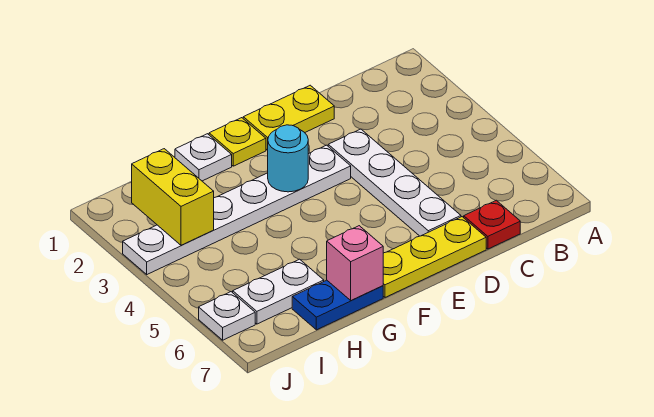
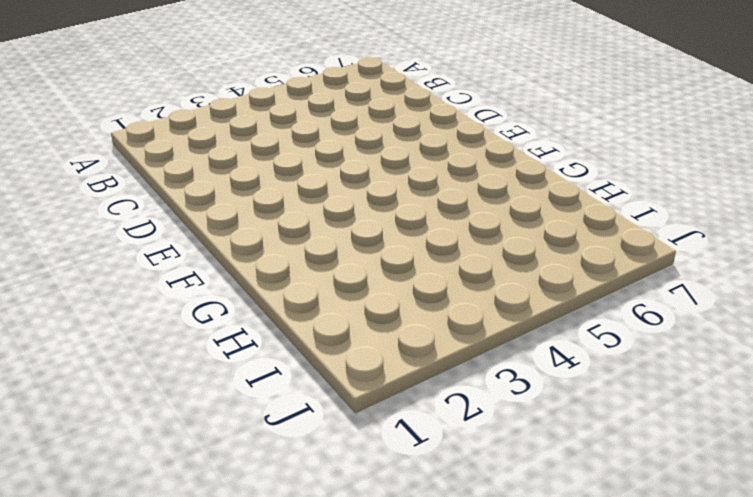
none -> red plate C7 level 1
none -> yellow plate D1:E1 level 1
none -> white plate D3:D6 level 1

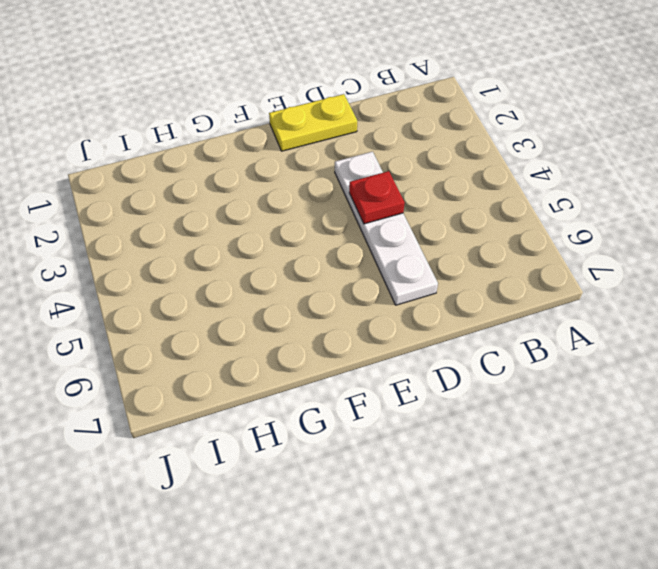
red plate D4 level 2 -> red plate C7 level 1
none -> yellow plate D7:F7 level 1
none -> white plate E3:J3 level 1
none -> yellow plate F1 level 1

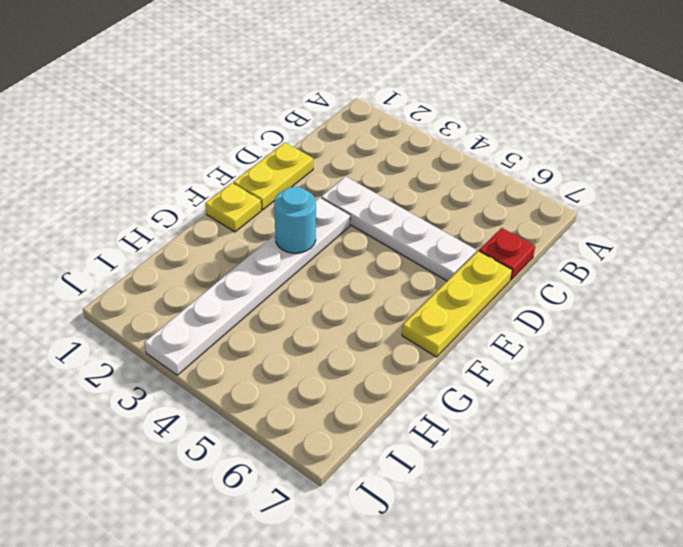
none -> white plate G1 level 1
none -> blue plate G7:H7 level 1
none -> white plate H6:I6 level 1

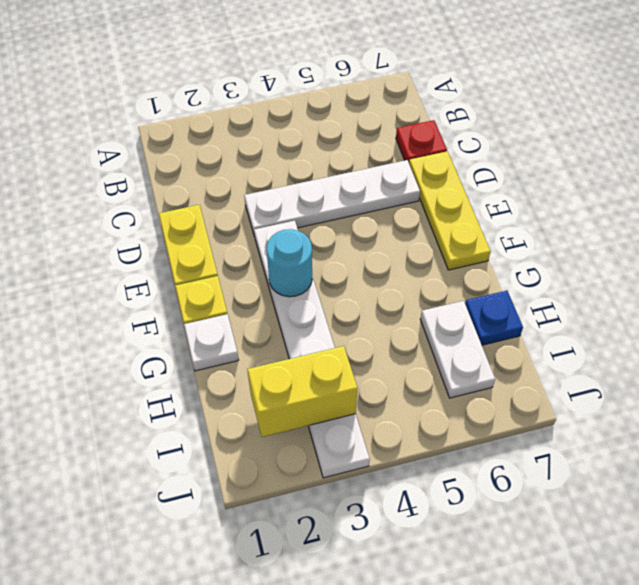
blue plate H7 level 1 -> blue plate G7:H7 level 1
none -> white plate J6 level 1
none -> pink brick G7 level 2

